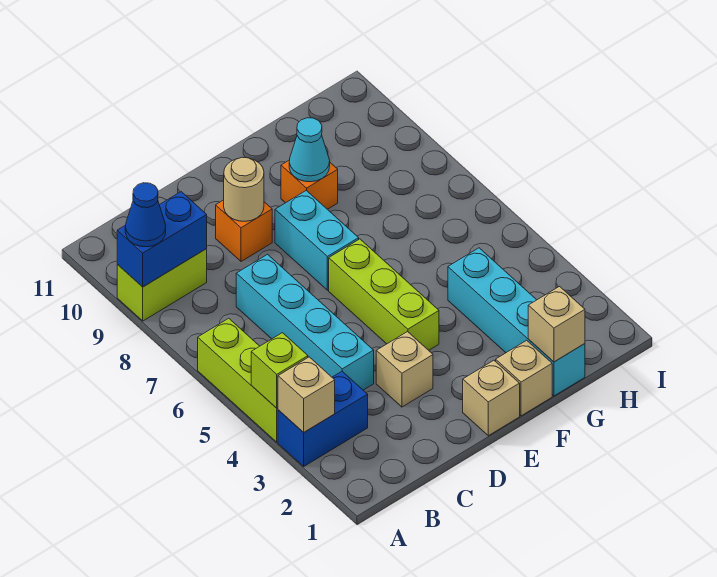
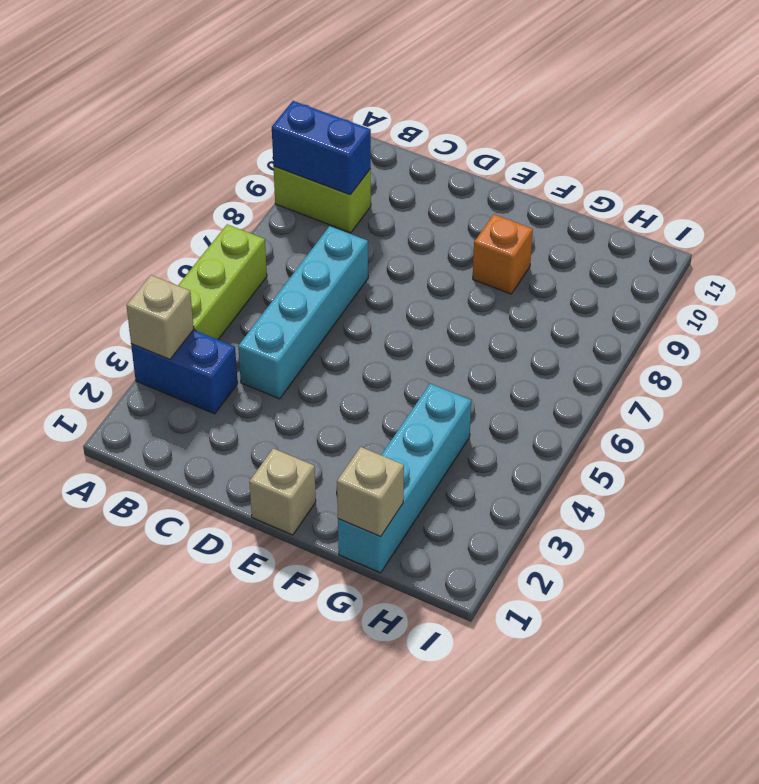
none -> tan brick D3 level 1
none -> orange brick D9 level 1
none -> lime brick E4:E6 level 1

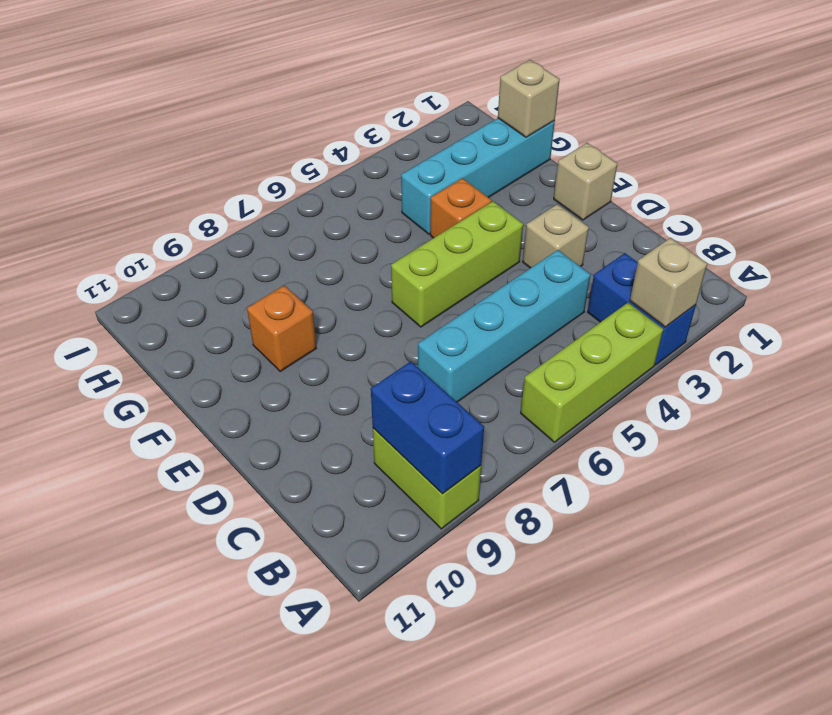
orange brick F4 level 1 -> orange brick D9 level 1
none -> cyan brick E7:E8 level 1
none -> tan brick F1 level 1
none -> lime brick A4 level 2

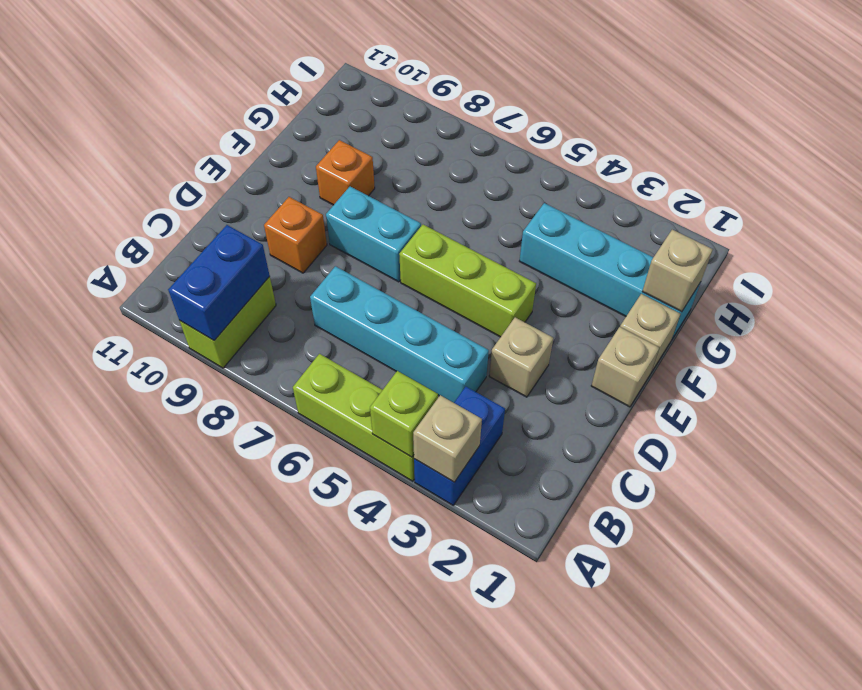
none -> tan round brick D9 level 2
none -> cyan cone F9 level 2
none -> blue cone A9 level 3

